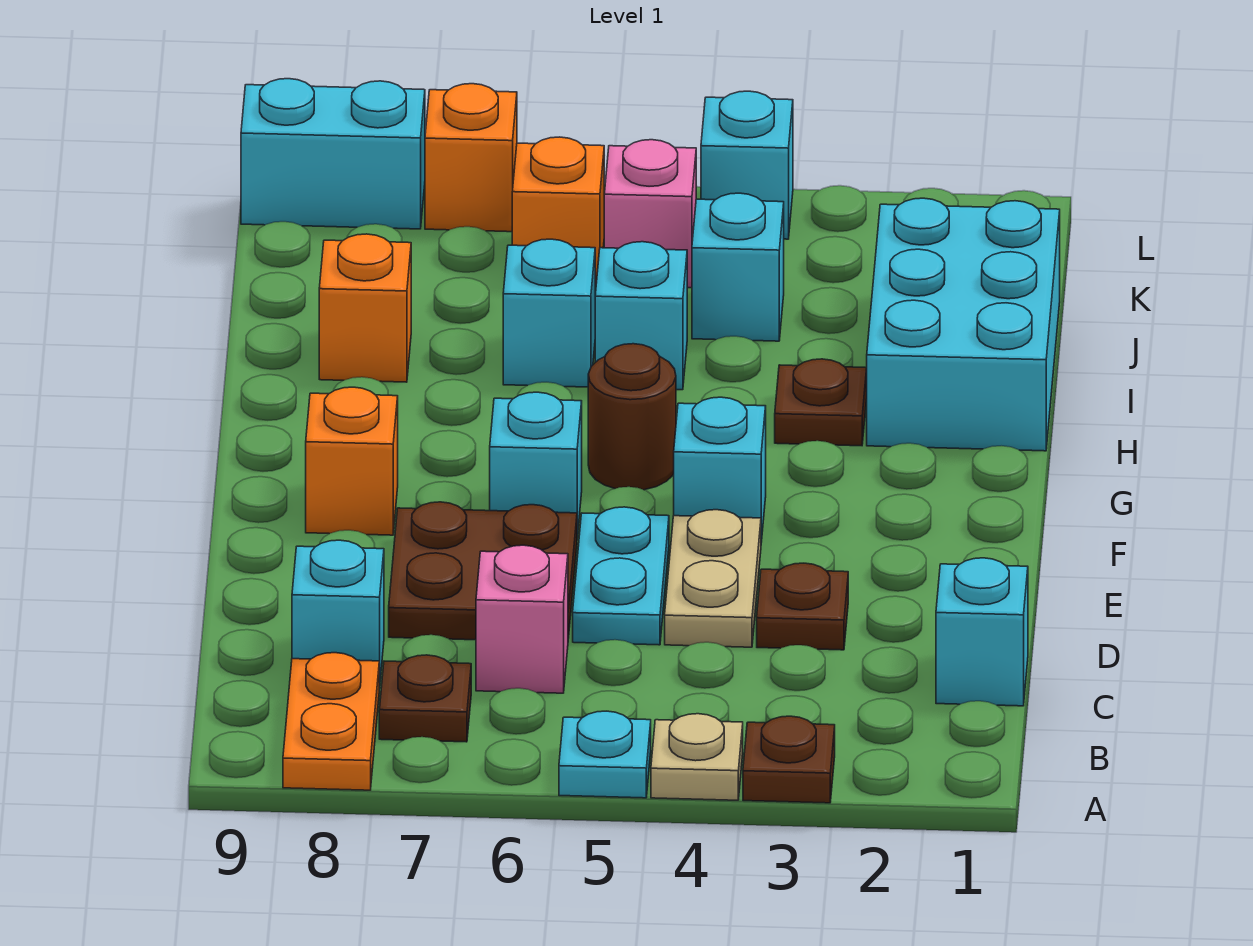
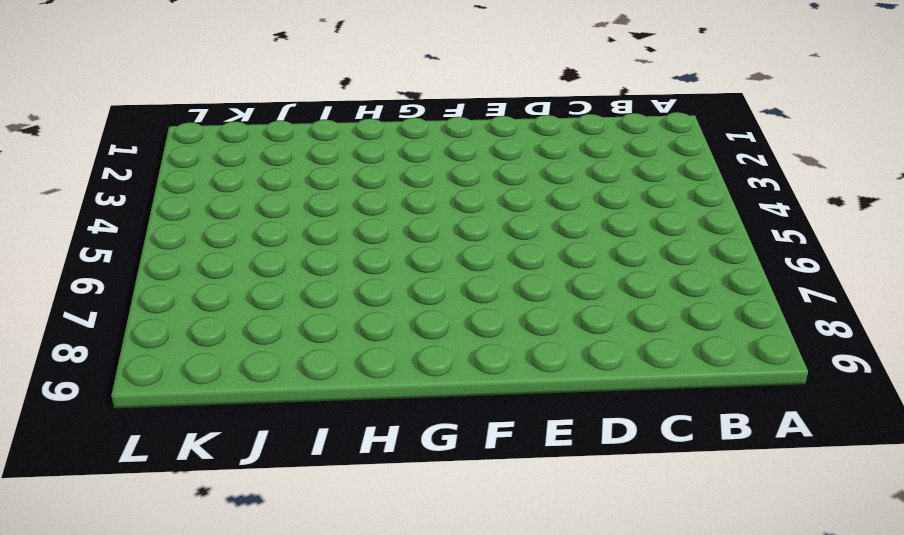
none -> brown plate A3 level 1
none -> tan plate A4 level 1
none -> cyan plate A5 level 1

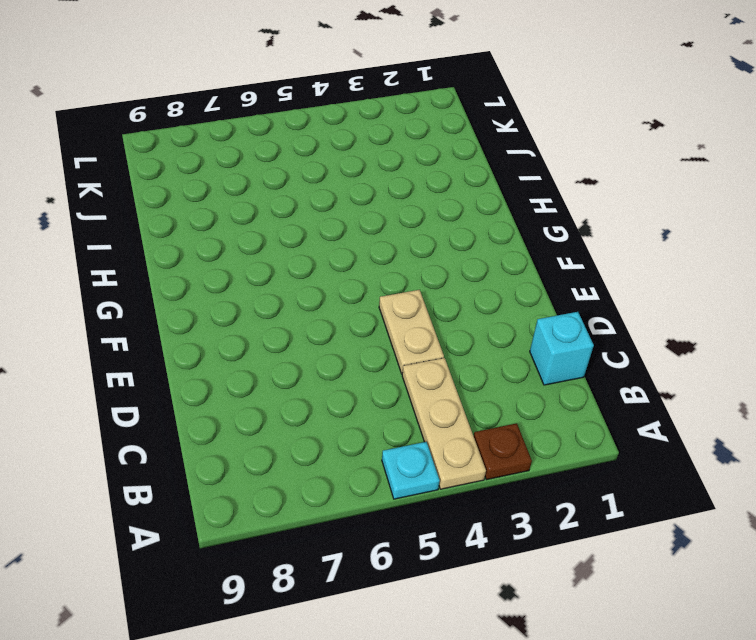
tan plate A4:C4 level 1 -> tan plate A4 level 1
none -> orange plate A8:B8 level 1
none -> brown plate B7 level 1
none -> pink brick C6 level 1

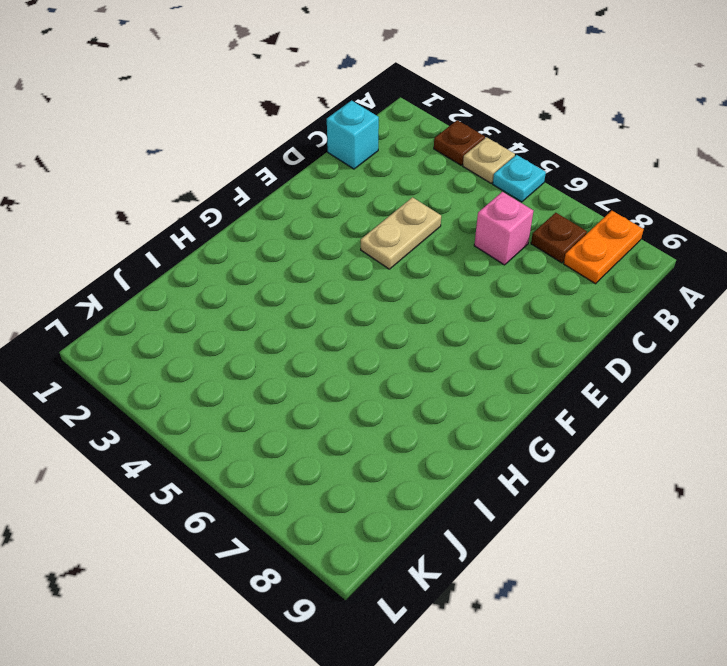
none -> cyan brick C8 level 1
none -> brown plate D3 level 1
none -> cyan plate D5:E5 level 1

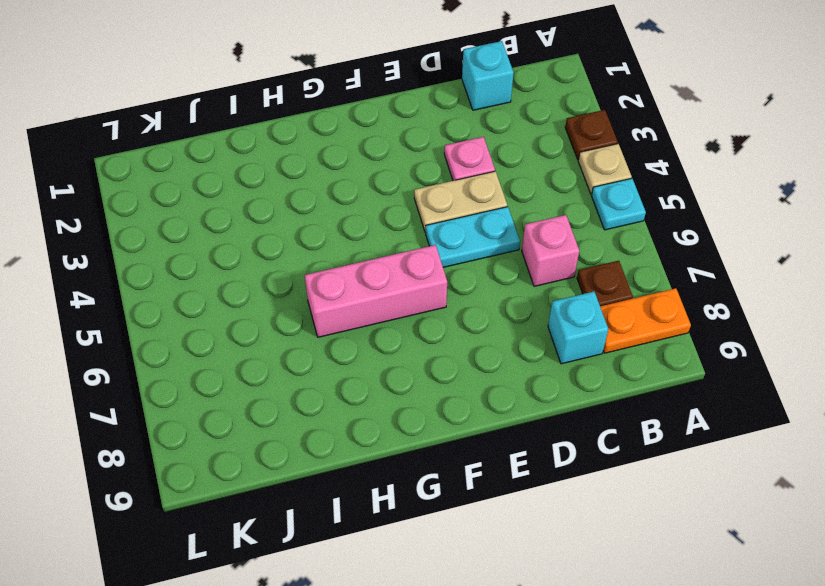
pink plate D3 level 1 -> brown plate D3 level 1
pink brick F6:H6 level 1 -> cyan brick F6 level 1
none -> brown plate D6:E7 level 1
none -> cyan brick F4 level 1
none -> orange brick F8 level 1

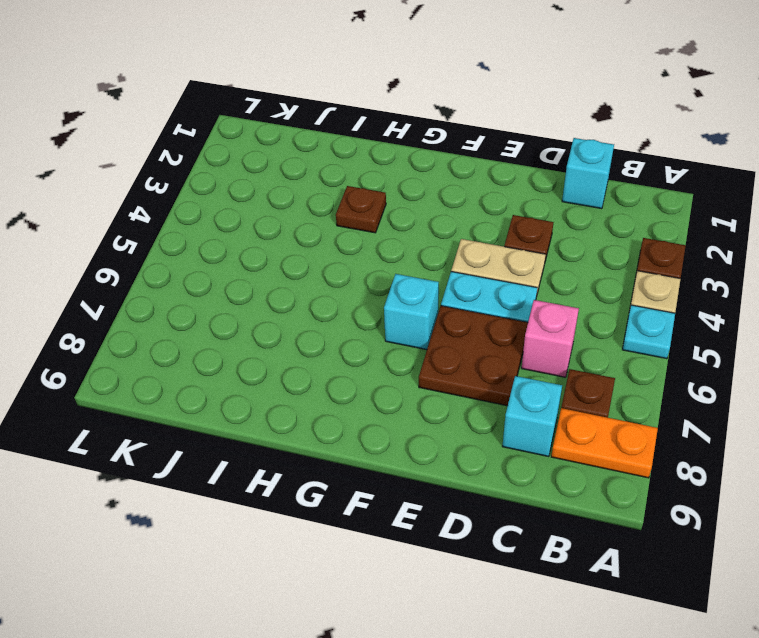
none -> cyan brick F4 level 1
none -> orange brick F8 level 1
none -> brown round brick G5 level 1

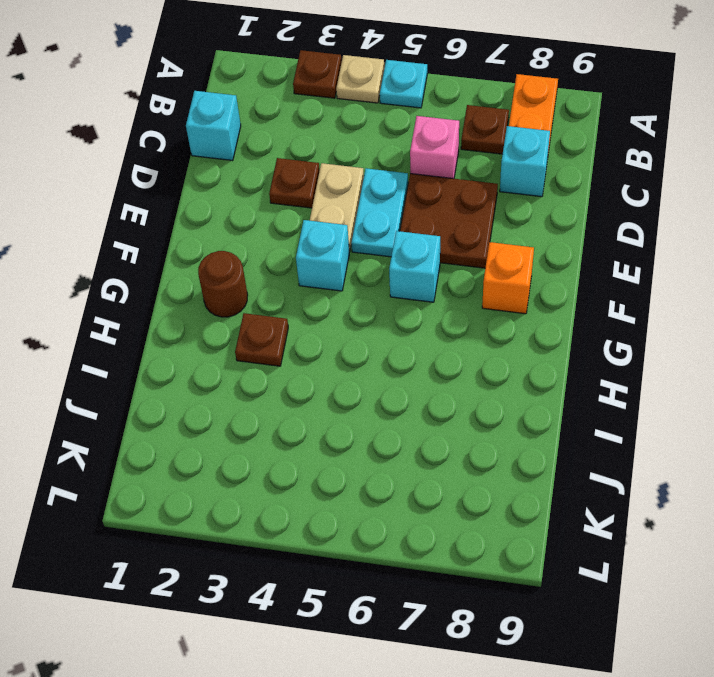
brown round brick G2 level 1 -> brown round brick G5 level 1
none -> cyan brick H1:J2 level 1
none -> cyan brick I5 level 1
none -> cyan brick I6 level 1

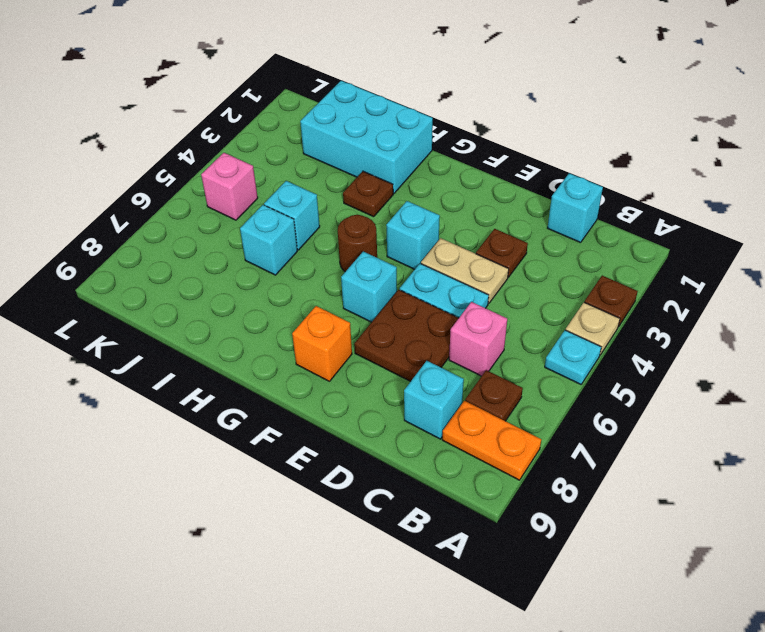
none -> orange brick I8 level 1
none -> cyan brick J4 level 1
none -> orange brick K6 level 1

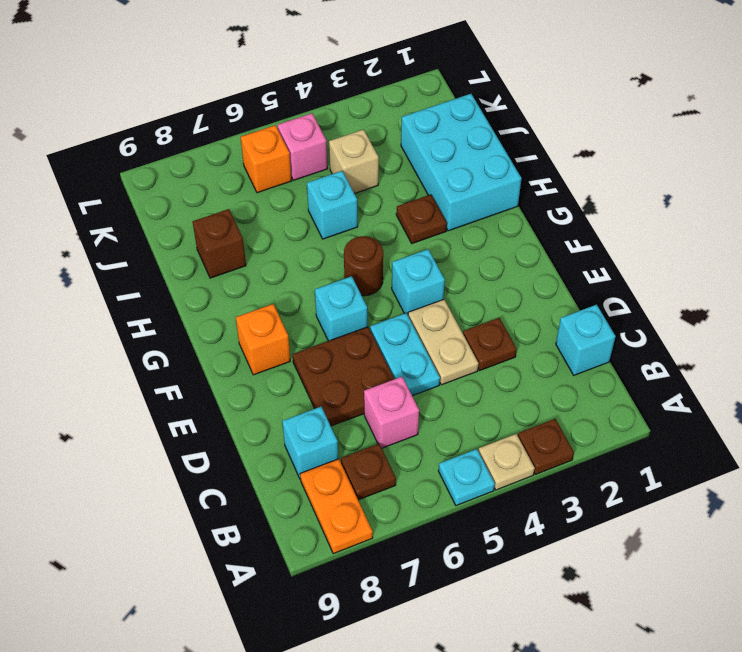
brown brick I8 level 1 -> orange brick I8 level 1
tan brick J4 level 1 -> cyan brick J4 level 1
none -> cyan brick I6 level 1
none -> cyan brick L4 level 1
none -> orange brick L7 level 1

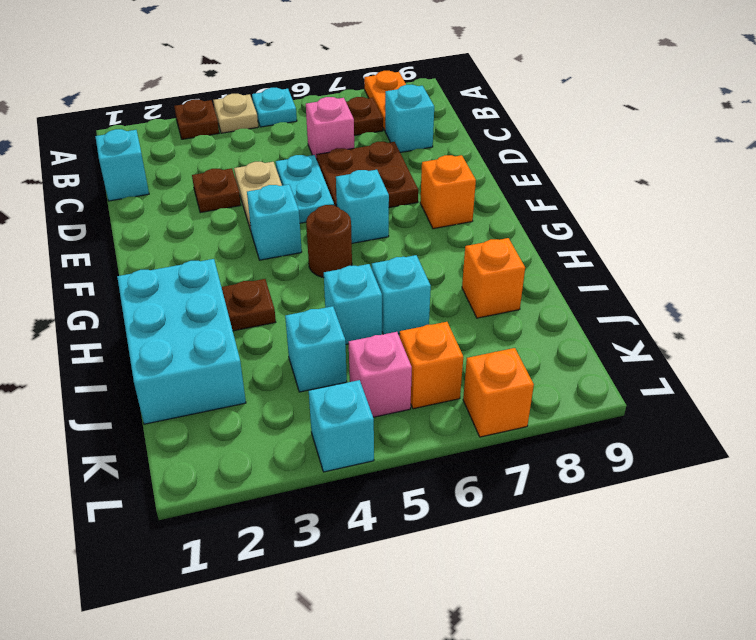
none -> cyan brick L8:L9 level 1

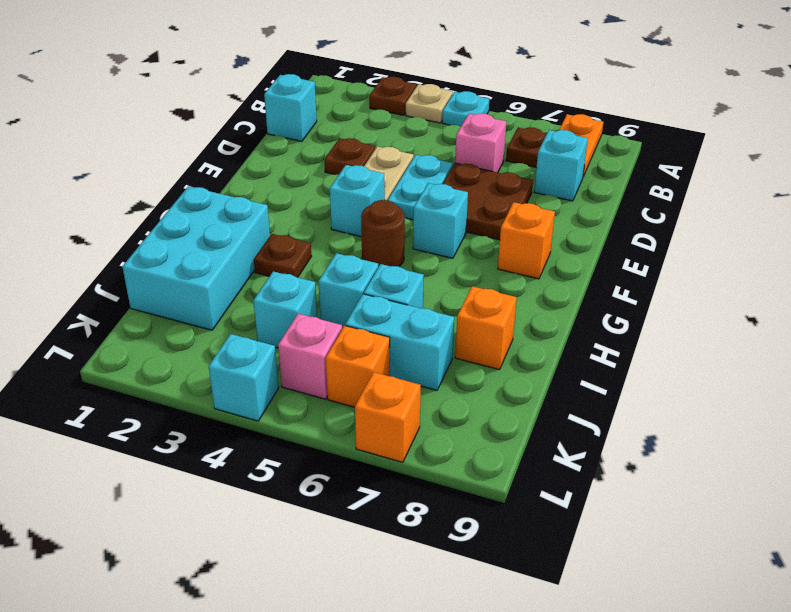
cyan brick J6:J7 level 1 -> cyan brick L8:L9 level 1

